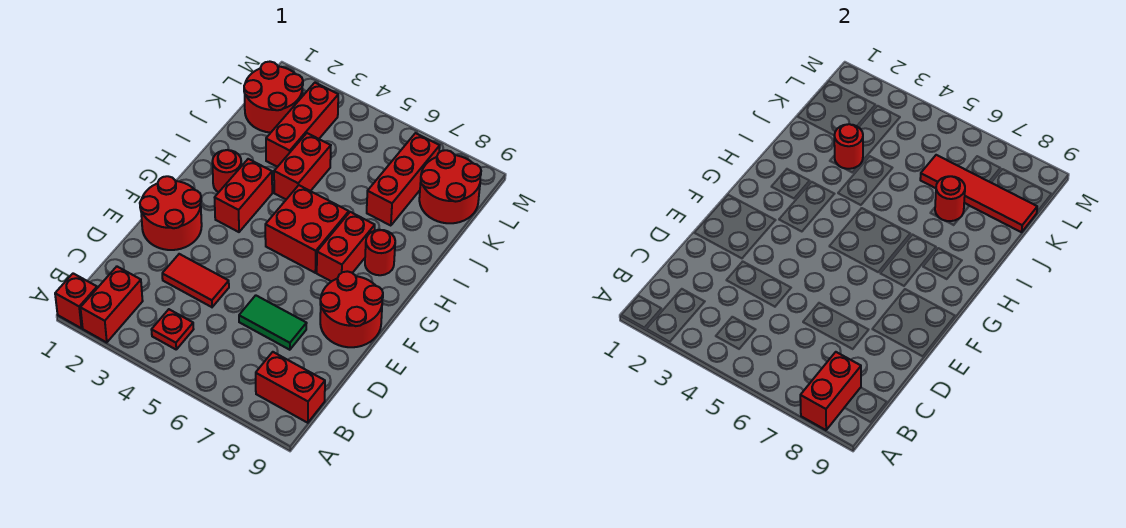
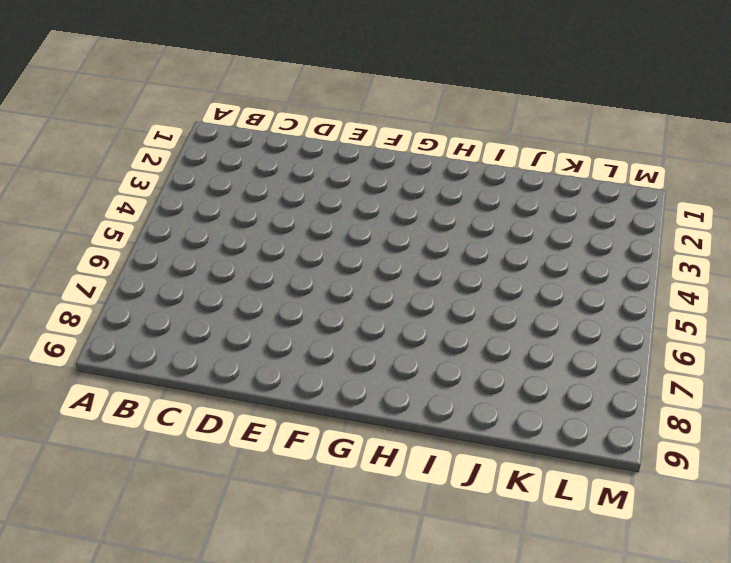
none -> red brick A1 level 1
none -> red brick A2:B2 level 1
none -> red plate B4 level 1

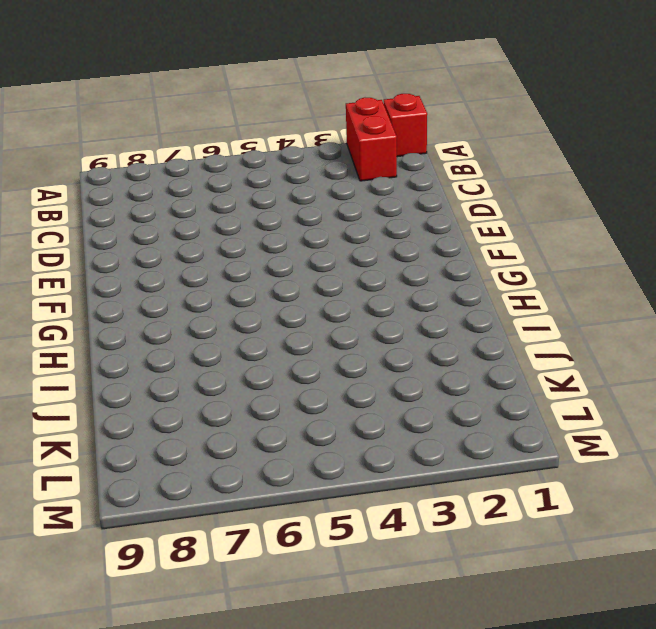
none -> red plate B4 level 1
none -> red brick B8:B9 level 1
none -> red tile D3:D4 level 1

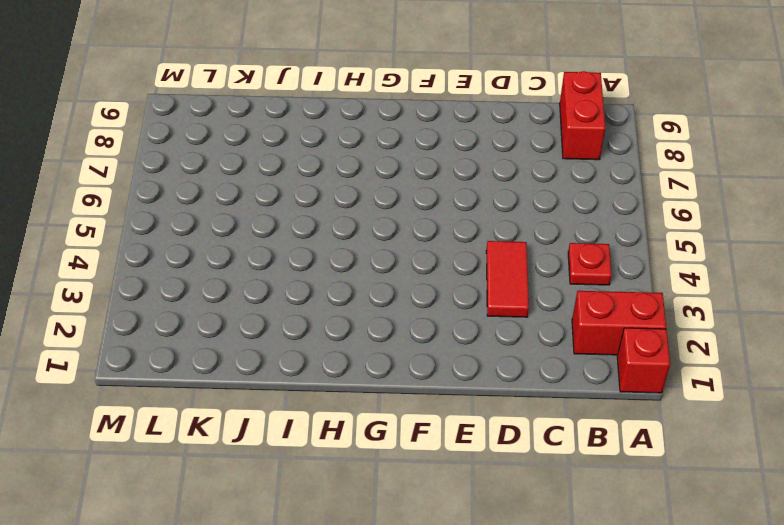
none -> green tile D6:D7 level 1
none -> red round brick E1:F2 level 1
none -> red round brick E8:F9 level 1

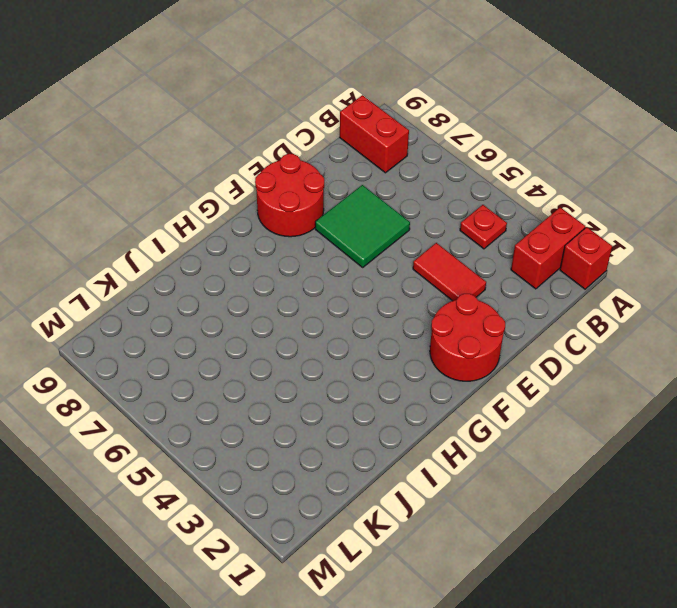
green tile D6:E7 level 1 -> green tile D6:D7 level 1
none -> red brick G3:H3 level 1
none -> red brick G5:H6 level 1
none -> red brick G7:H7 level 1

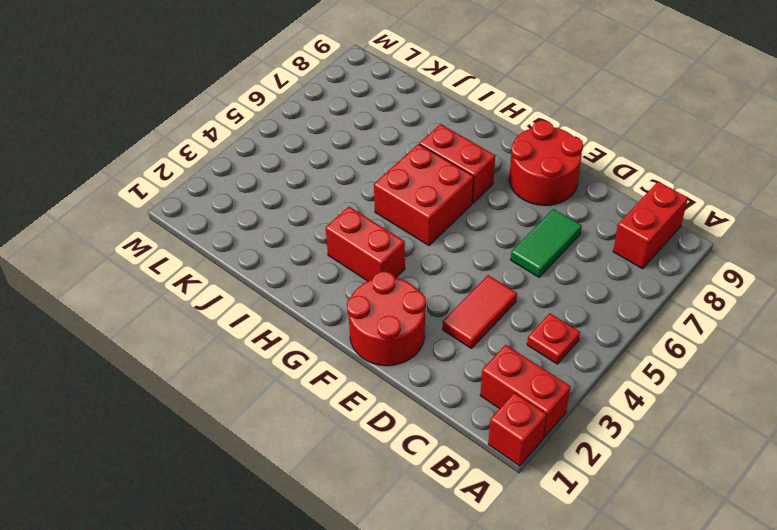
none -> red round brick H2 level 1
none -> red round brick H8 level 1
none -> red brick I4:J4 level 1

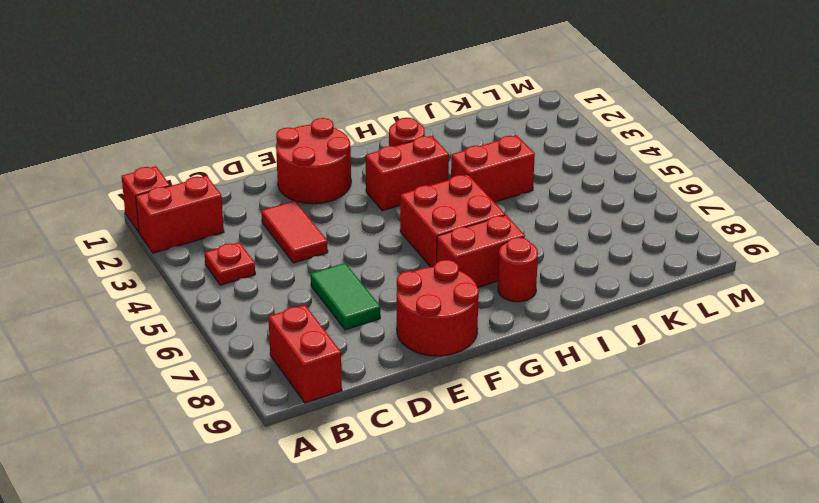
none -> red brick J3:L3 level 1
none -> red brick J7:L7 level 1
none -> red round brick K1:L2 level 1

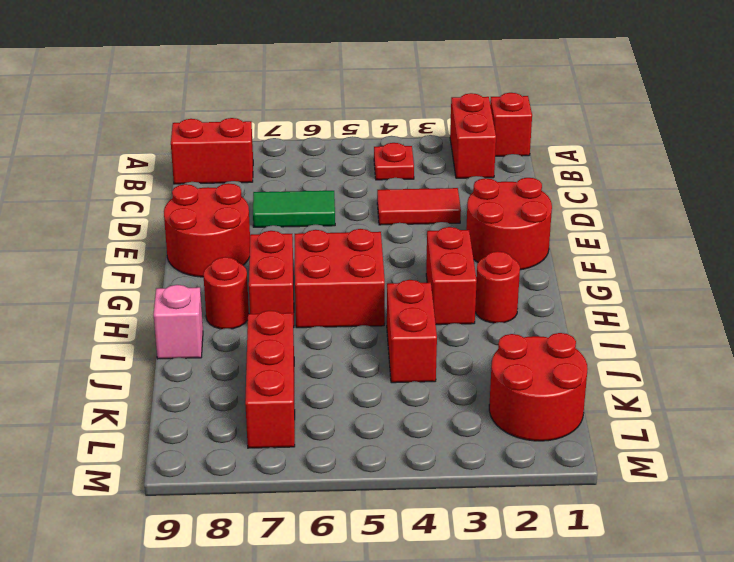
pink brick I9 level 1 -> none
none -> red brick J3:L3 level 1
none -> red round brick K8:L9 level 1
none -> red brick A8:B8 level 2

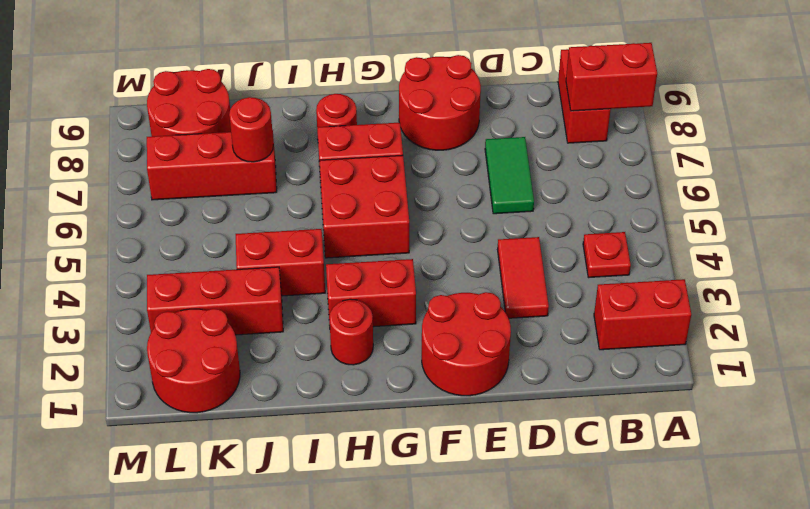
none -> red brick A1 level 1
none -> red round brick J3 level 2
none -> red tile K6:K9 level 2

